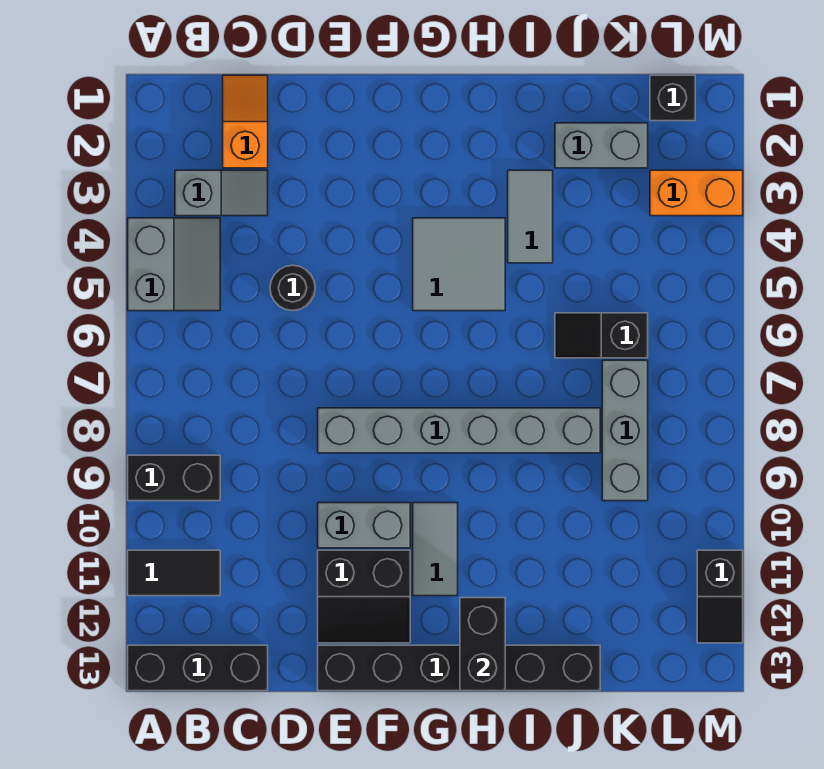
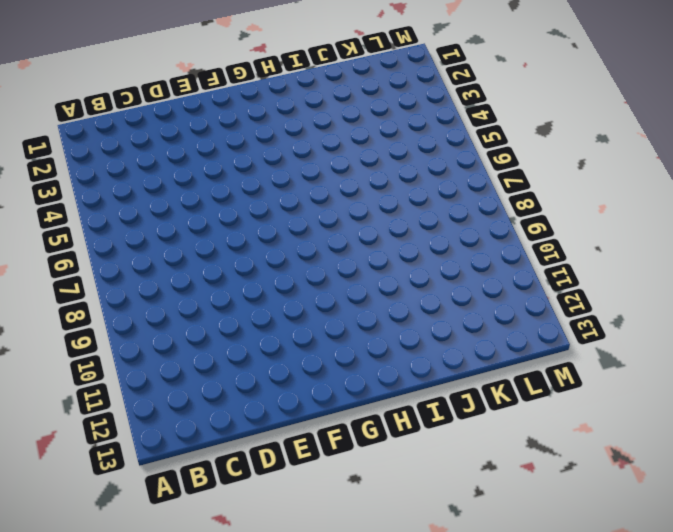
none -> grey slope A4:B5 level 1 top A
none -> black brick A9:B9 level 1
none -> black tile A11:B11 level 1

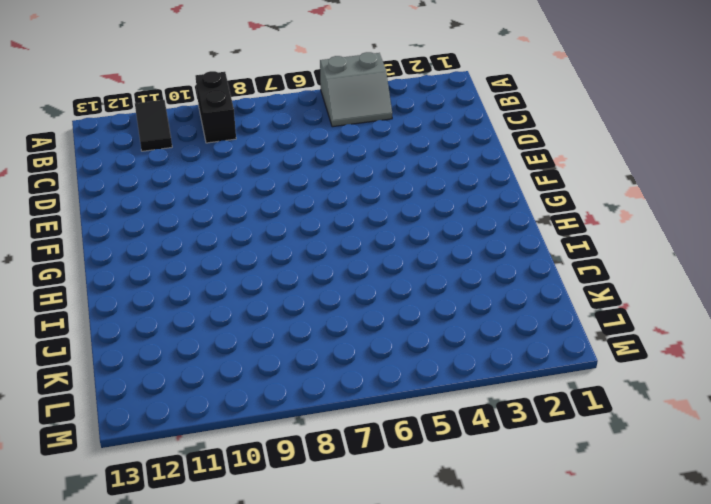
none -> black brick A13:C13 level 1
none -> grey slope B3:C3 level 1 top B
none -> orange slope C1:C2 level 1 top 2

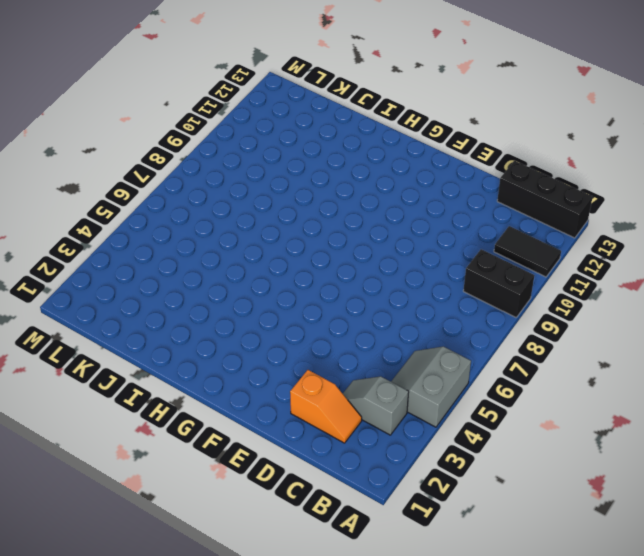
orange slope C2:D2 level 1 top D -> orange slope C1:C2 level 1 top 2
none -> black round brick D5 level 1
none -> grey brick E8:J8 level 1
none -> grey brick E10:F10 level 1

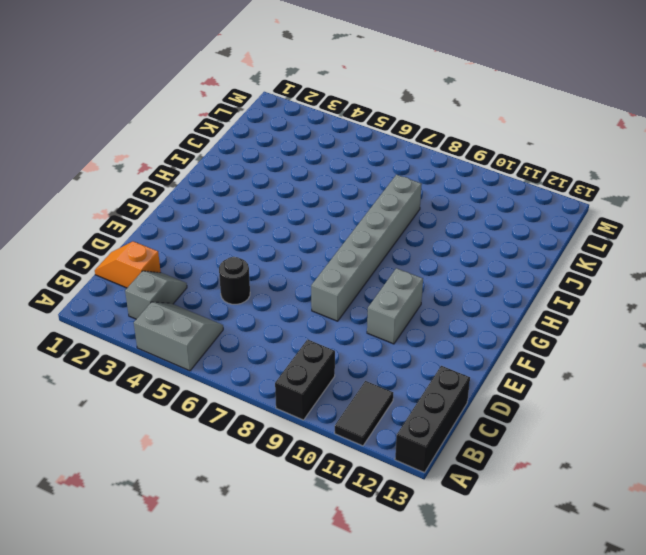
none -> black slope E11:F12 level 1 top 11
none -> black brick E13:J13 level 1
none -> grey tile G4:H5 level 1

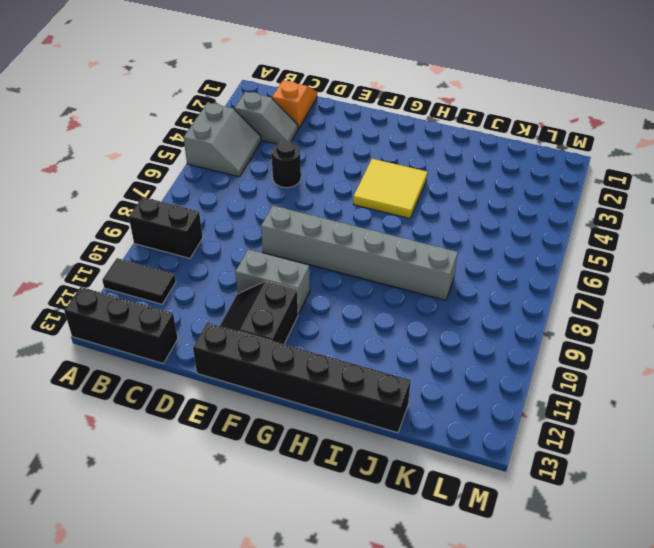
black slope E11:F12 level 1 top F -> black slope E11:F12 level 1 top 11
yellow tile G4:H5 level 1 -> grey tile G4:H5 level 1
none -> grey tile G10:G11 level 1
none -> grey tile I3:I4 level 1
none -> grey brick J2:K2 level 1

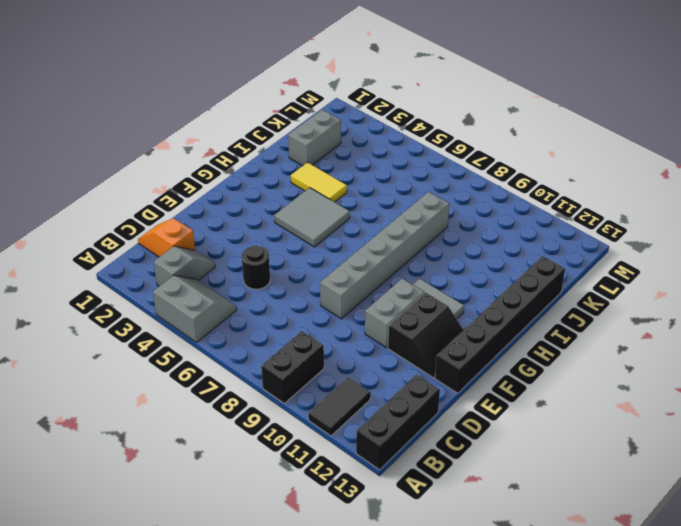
yellow tile I3:I4 level 1 -> grey tile I3:I4 level 1
none -> black slope J6:K6 level 1 top K
none -> grey brick K7:K9 level 1
none -> black brick L1 level 1

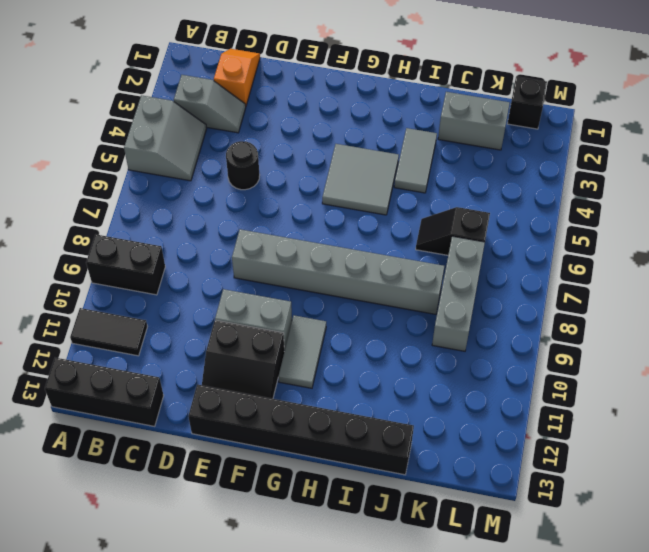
none -> orange brick L3:M3 level 1
none -> black slope M11:M12 level 1 top 11
none -> black brick H12:H13 level 2

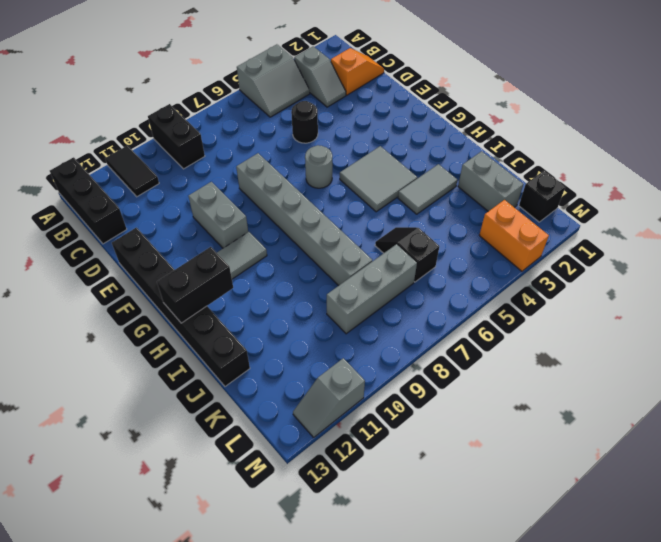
grey round brick F6 level 1 -> none
grey slope M11:M12 level 1 top 11 -> black slope M11:M12 level 1 top 11
none -> black slope E11:F12 level 1 top 11

